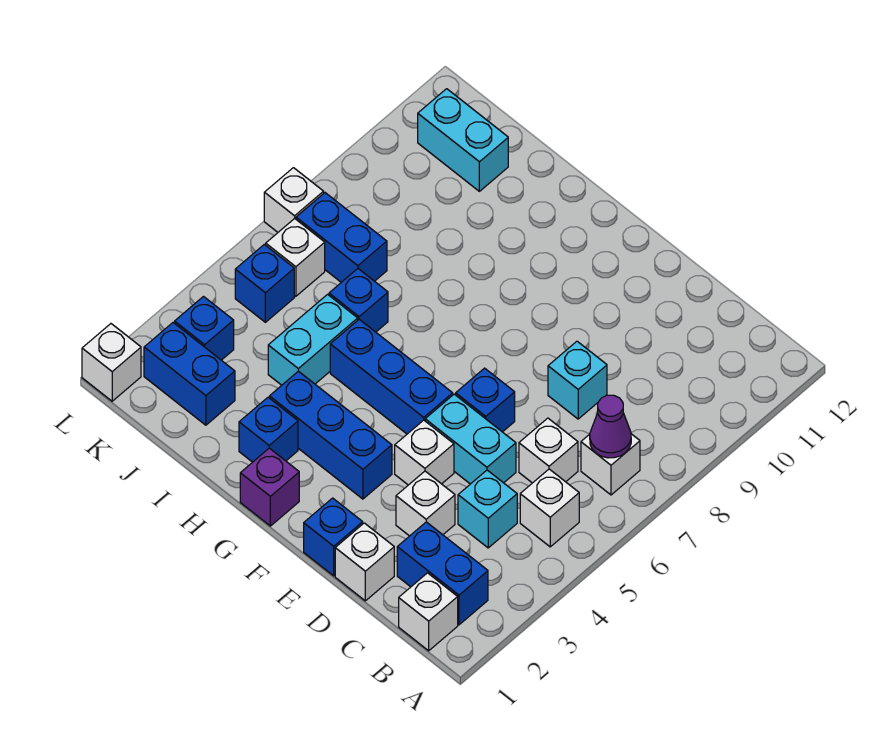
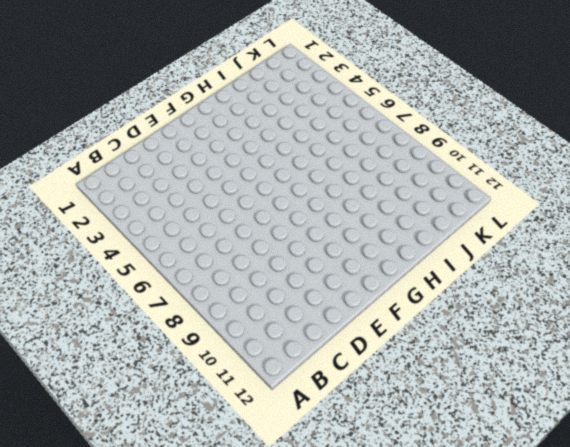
none -> white brick B1 level 1
none -> blue brick B2:C2 level 1
none -> white brick B5 level 1

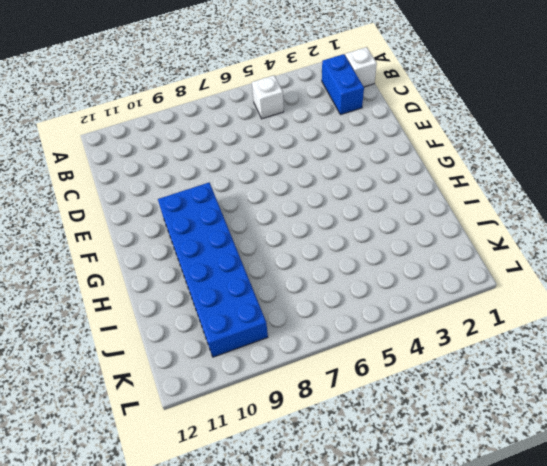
blue brick F9:K10 level 1 -> none
none -> white brick B7 level 1
none -> cyan brick C4 level 1
none -> white brick C6 level 1

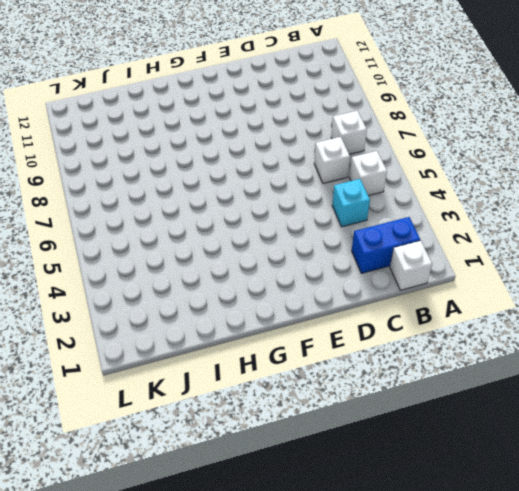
none -> white brick D1 level 1
none -> white brick D3 level 1
none -> cyan brick D5:E5 level 1

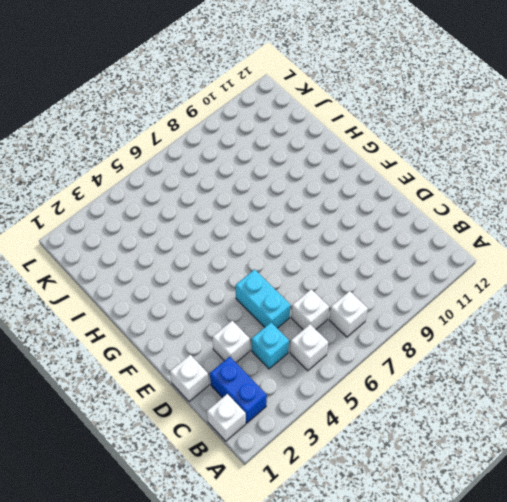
none -> cyan brick D8 level 1
none -> blue brick E1 level 1
none -> white brick E4 level 1

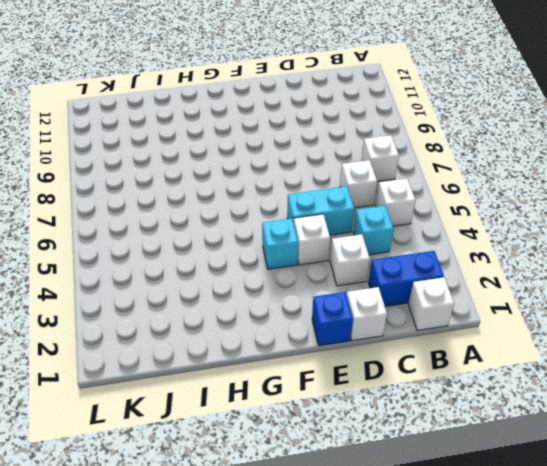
cyan brick F4 level 1 -> cyan brick D8 level 1
none -> blue brick E6 level 1
none -> blue brick F3:H3 level 1
none -> blue brick F5:H5 level 1

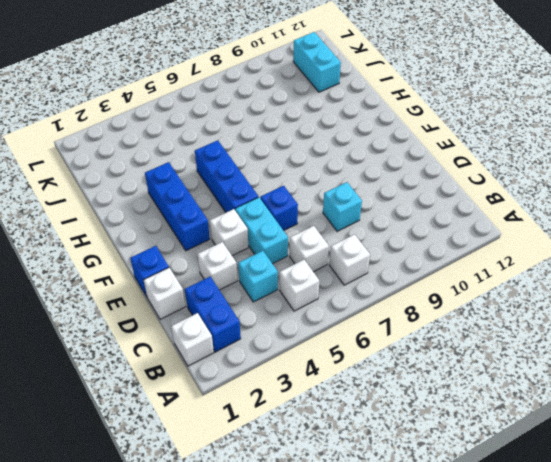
none -> purple brick G1 level 1
none -> blue brick H2 level 1
none -> cyan brick I4:I5 level 1

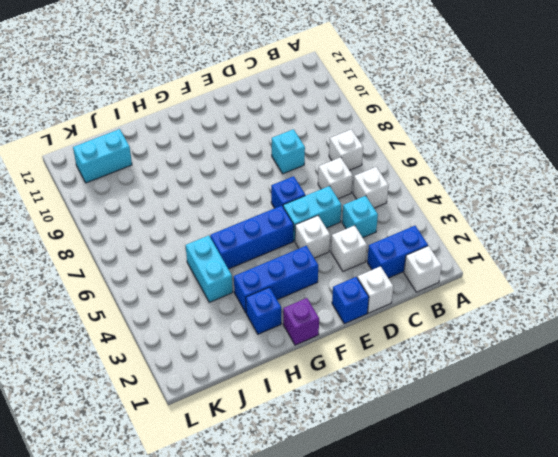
none -> blue brick I6 level 1
none -> blue brick J2:K2 level 1
none -> blue brick J7:K7 level 1

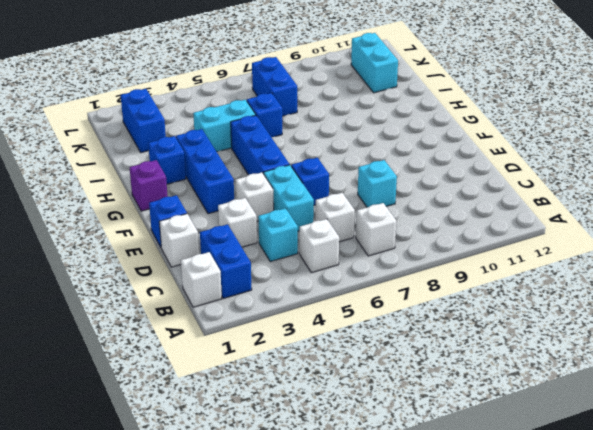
none -> blue brick K3 level 1
none -> blue brick K5 level 1
none -> white brick K6 level 1

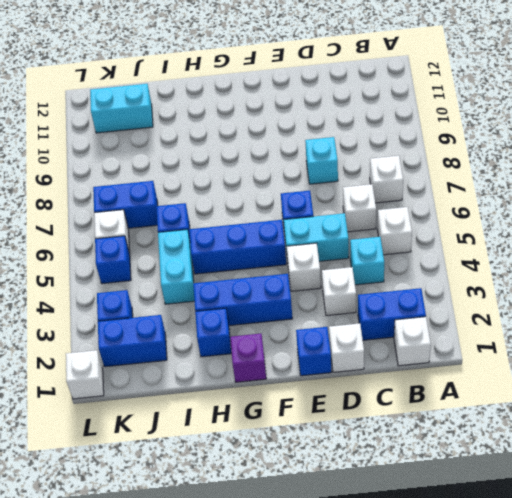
none -> white brick L7 level 1
none -> purple cone B7 level 2

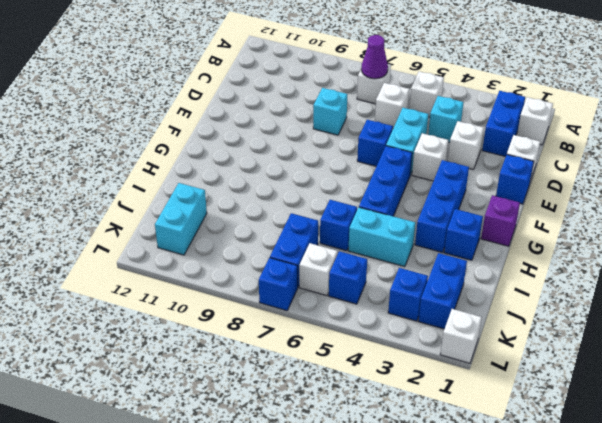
blue brick L7 level 1 -> white brick L7 level 1

